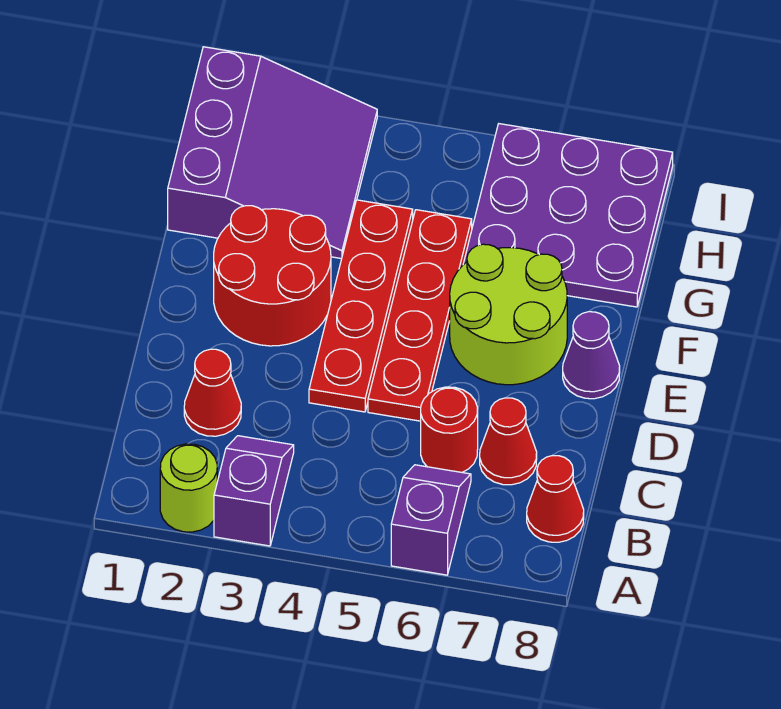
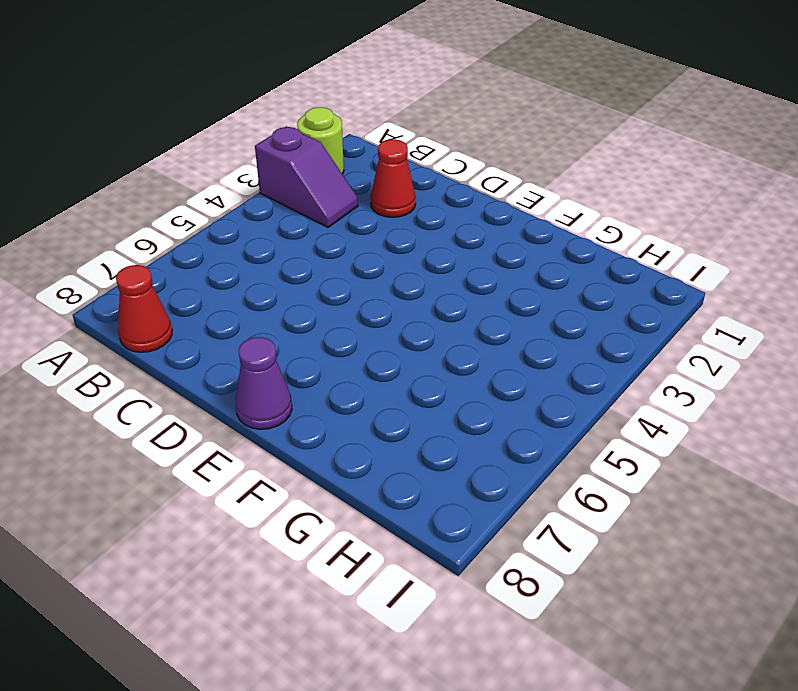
none -> purple slope A6:B6 level 1 top A
none -> red round brick C6 level 1
none -> red cone C7 level 1

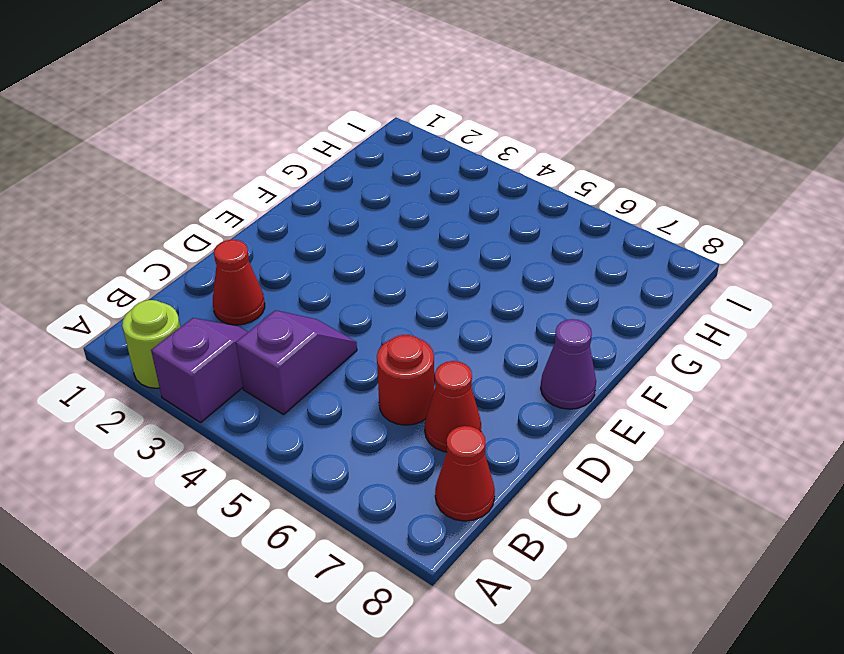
purple slope B4:C4 level 1 top B -> purple slope A6:B6 level 1 top A
none -> red plate D4:G4 level 1
none -> red plate D5:G5 level 1
none -> red round brick E2:F3 level 1

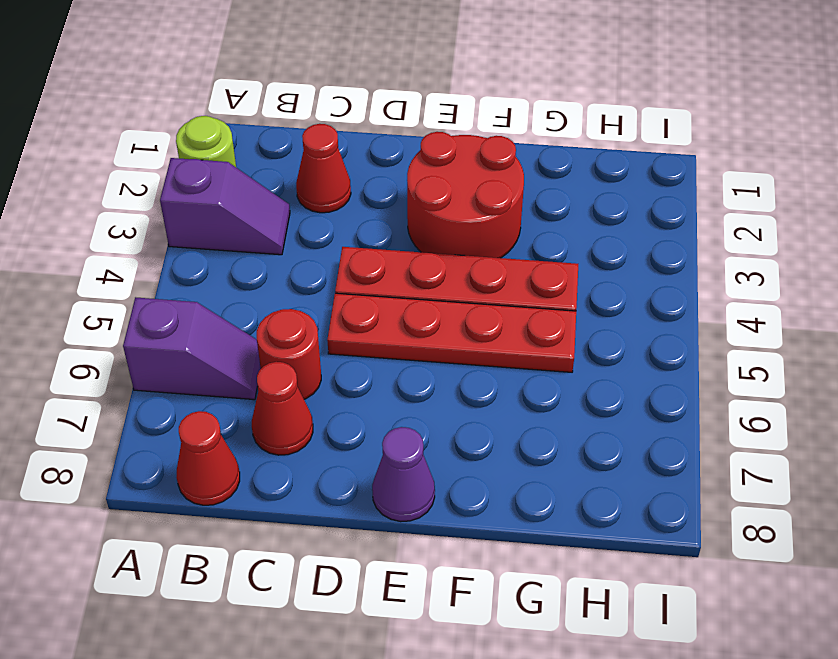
none -> lime round brick E6:F7 level 1
none -> purple slope G1:I3 level 1 top 1
none -> purple plate G6:I8 level 1

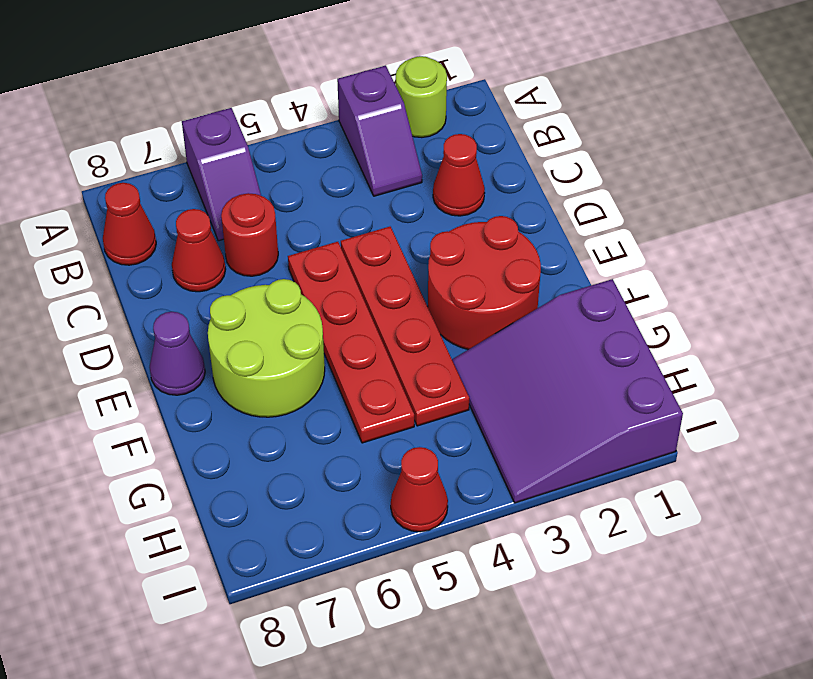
red cone I5 level 1 -> none
none -> purple plate G6:I8 level 1

